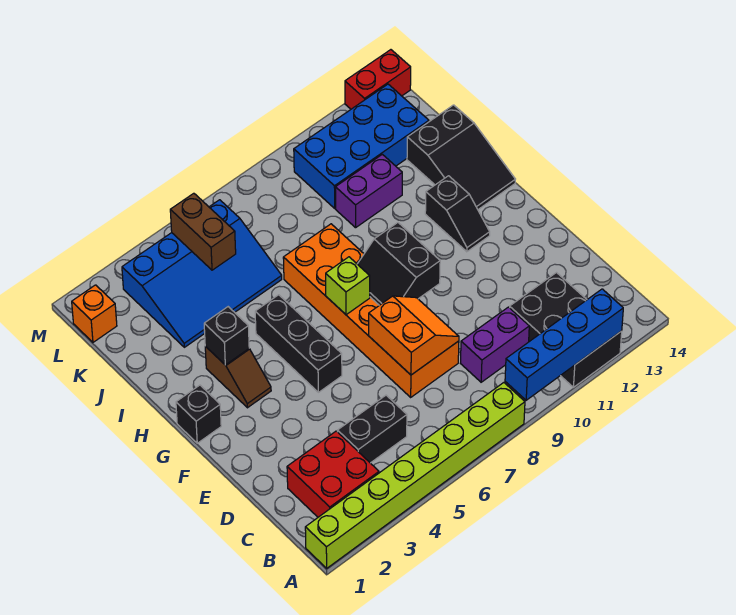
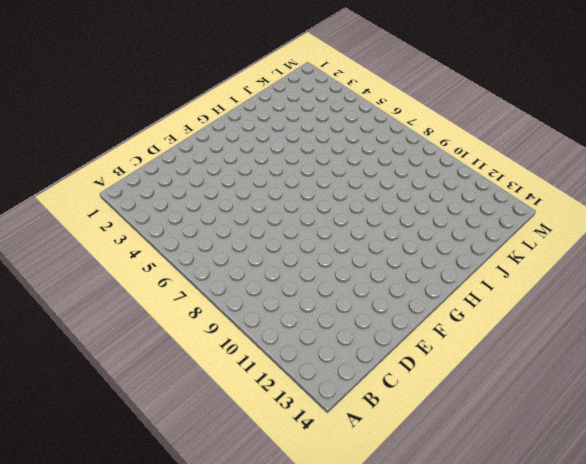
none -> lime brick A1:A8 level 1
none -> black brick A11:C12 level 1
none -> red brick B2:C3 level 1

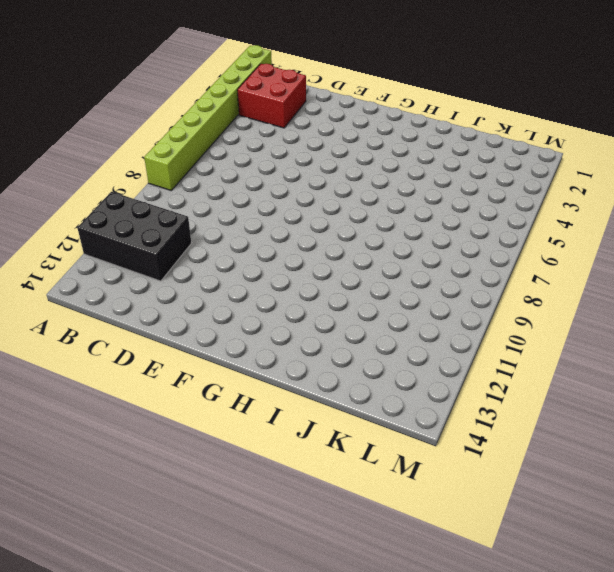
none -> black brick C4:C5 level 1
none -> purple brick C9:C10 level 1
none -> orange brick D7:I8 level 1

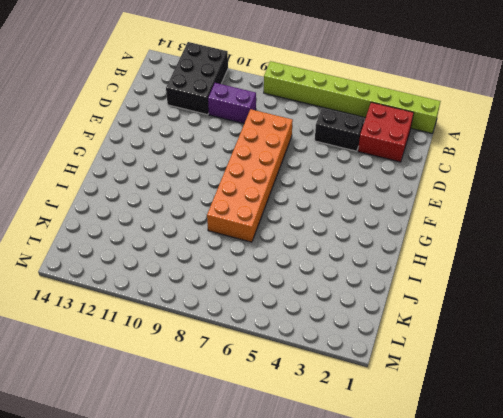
none -> black brick F5:H5 level 1
none -> black brick G1 level 1
none -> brown slope G3:H3 level 1 top H

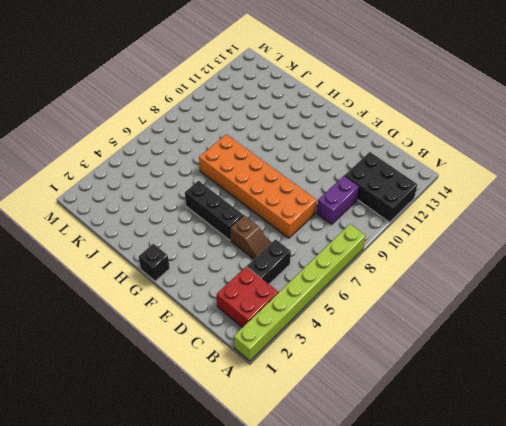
brown slope D5:E5 level 1 top E -> brown slope G3:H3 level 1 top H
none -> black slope G12:H12 level 1 top H
none -> black slope H13:J14 level 1 top J
none -> blue slope J3:L6 level 1 top L

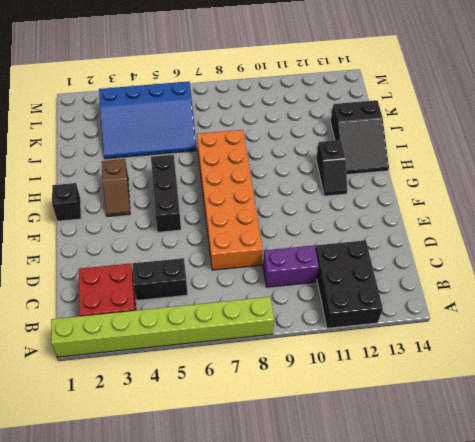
none -> purple brick J10:J11 level 1
none -> blue brick K10:L13 level 1
none -> orange brick L1 level 1

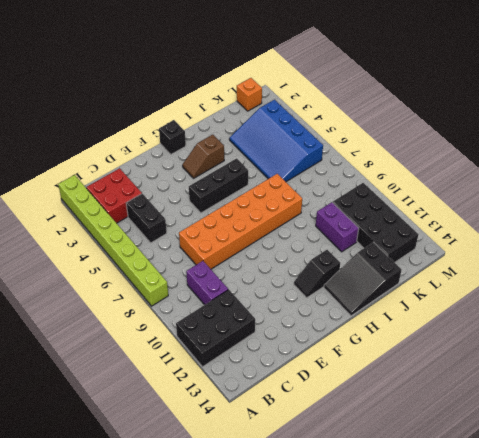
black brick K10:L13 level 1 -> blue brick K10:L13 level 1
none -> red brick M13:M14 level 1
none -> blue brick A9:A12 level 2
none -> orange slope D7:E8 level 2 top 7

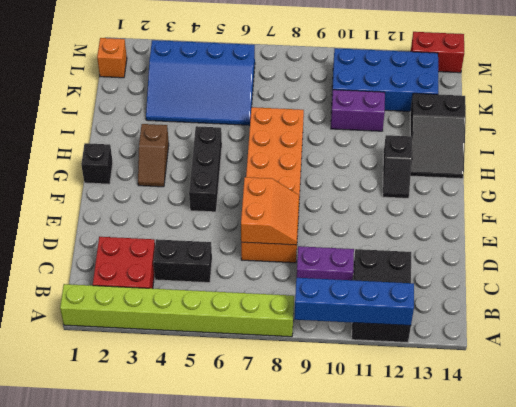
none -> black slope F8:G9 level 2 top 9
none -> lime brick G7 level 2
none -> black brick H3 level 2

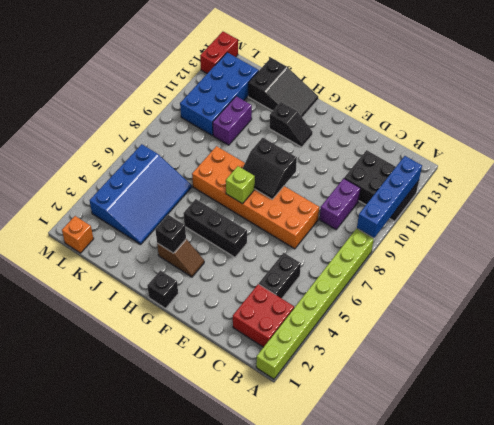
none -> orange slope D7:E8 level 2 top 7
none -> brown brick K5:L5 level 2

